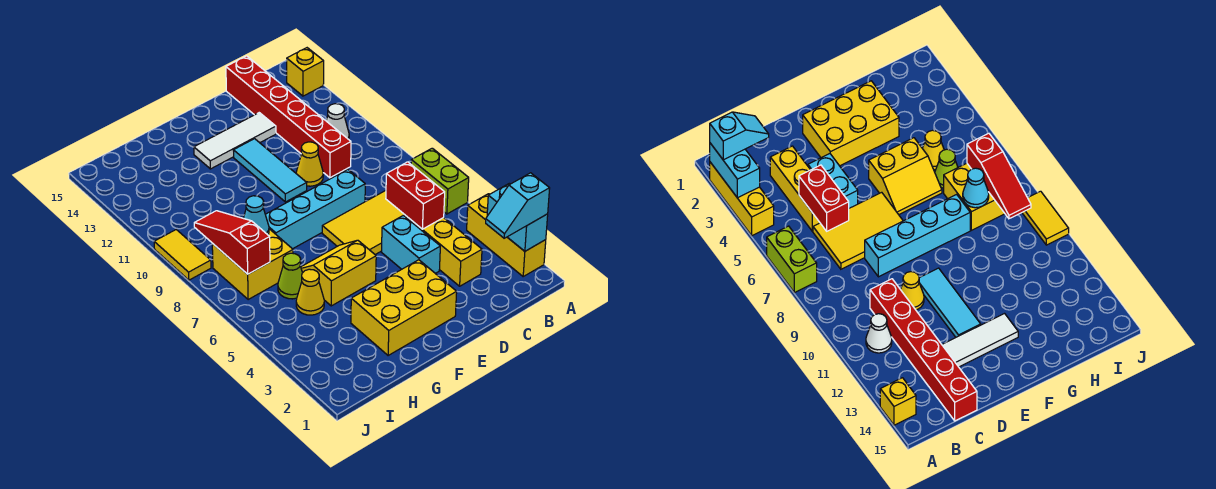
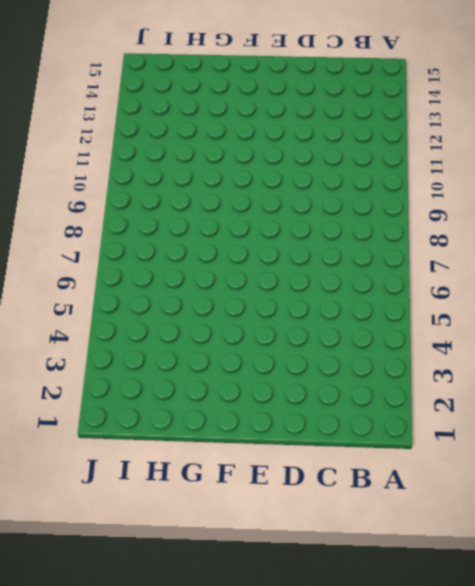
none -> yellow brick A2:A4 level 1
none -> lime brick A6:A7 level 1
none -> yellow brick A14 level 1

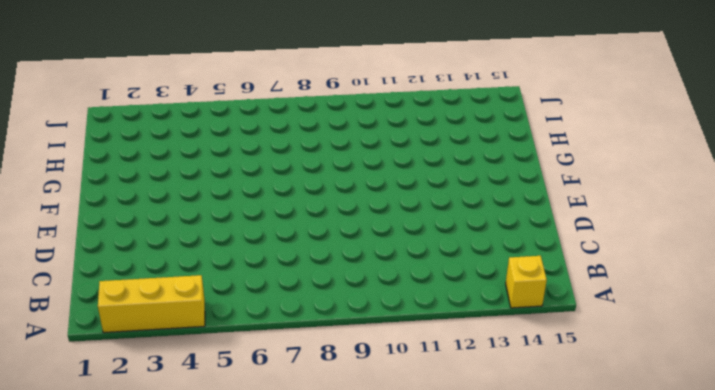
none -> lime brick A6:A7 level 1
none -> white cone B11 level 1
none -> yellow brick C3:C5 level 1

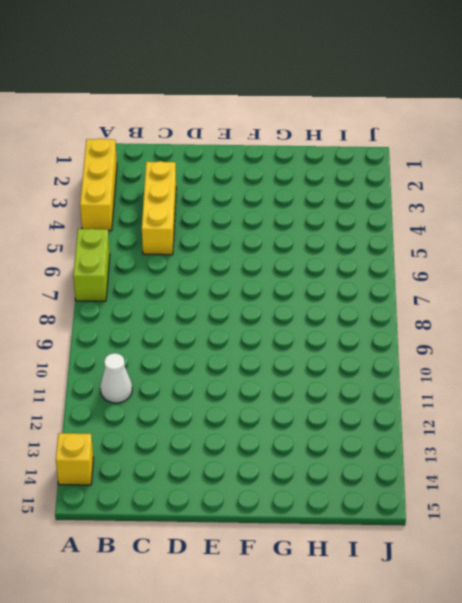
none -> yellow tile C6:E7 level 1
none -> red brick C10:C15 level 1
none -> cyan brick D4:D5 level 1

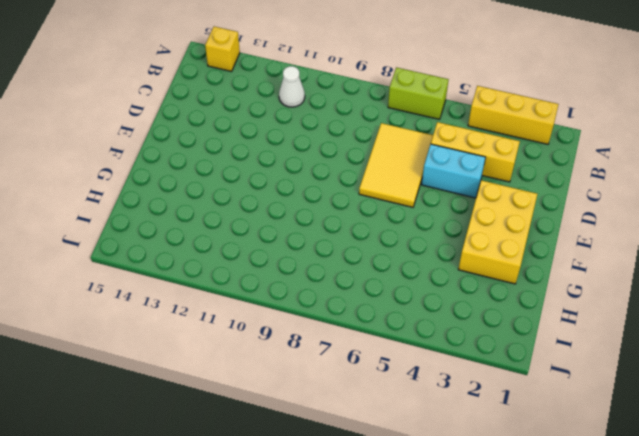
none -> red brick C10:C15 level 1
none -> cyan brick D8:G8 level 1
none -> yellow cone D10 level 1

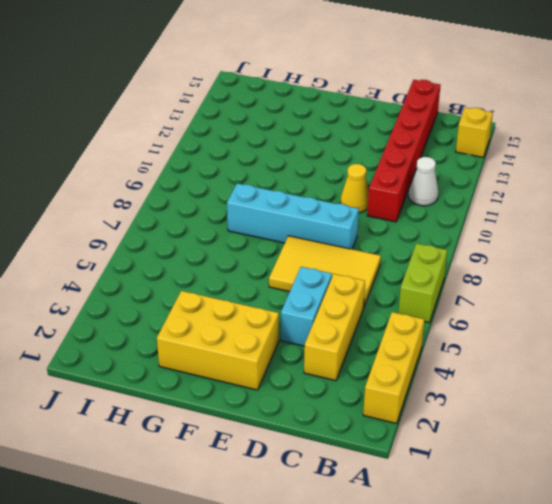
none -> white tile D13:F13 level 1
none -> cyan tile E10:E12 level 1
none -> yellow slope F5:G6 level 1 top 5

